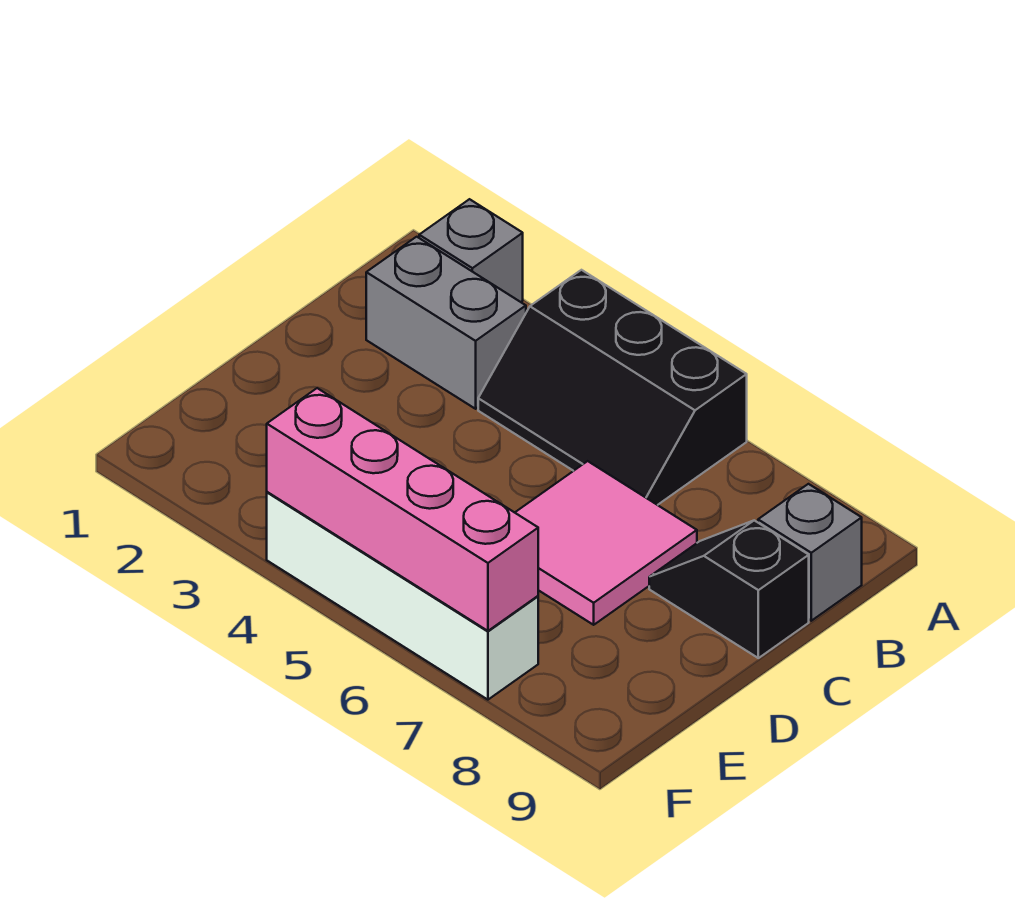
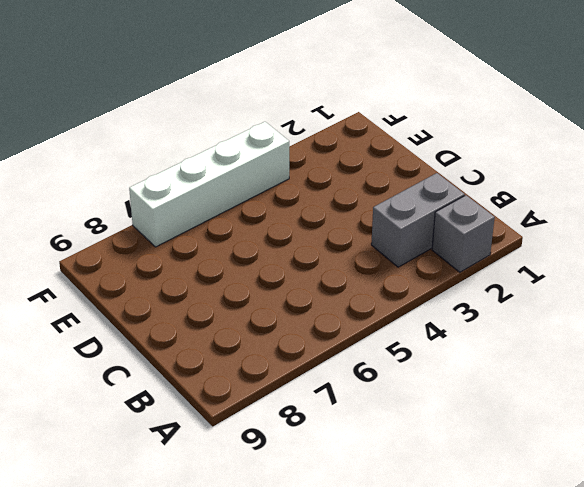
none -> black slope A4:B6 level 1 top A
none -> grey brick B9 level 1

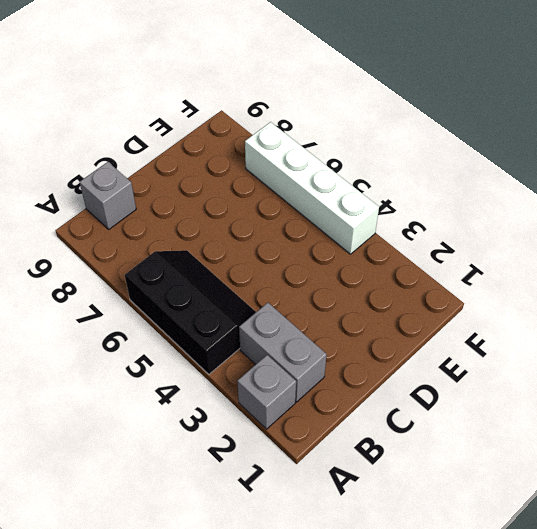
none -> pink tile C6:D7 level 1
none -> black slope C8:C9 level 1 top 9

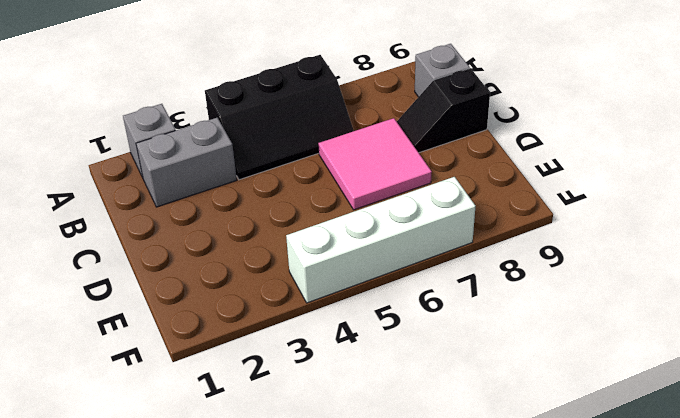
none -> pink brick F4:F7 level 2

